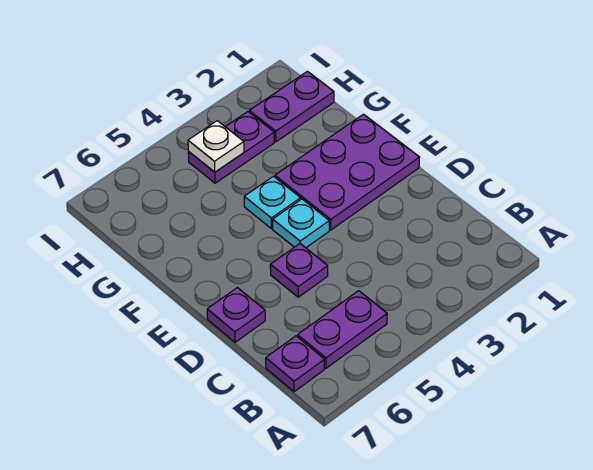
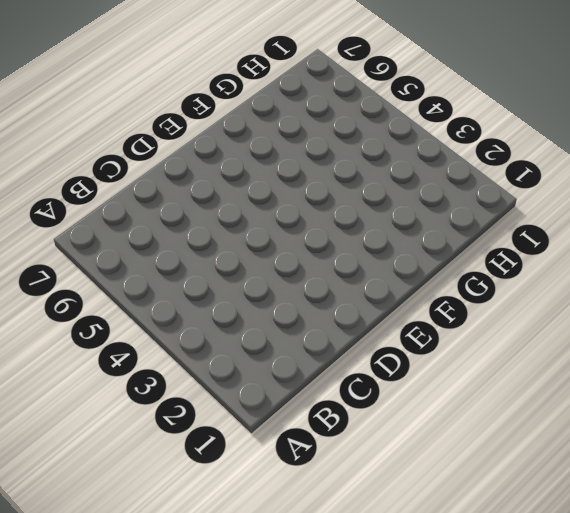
none -> purple plate B5:B6 level 1
none -> purple plate B7 level 1

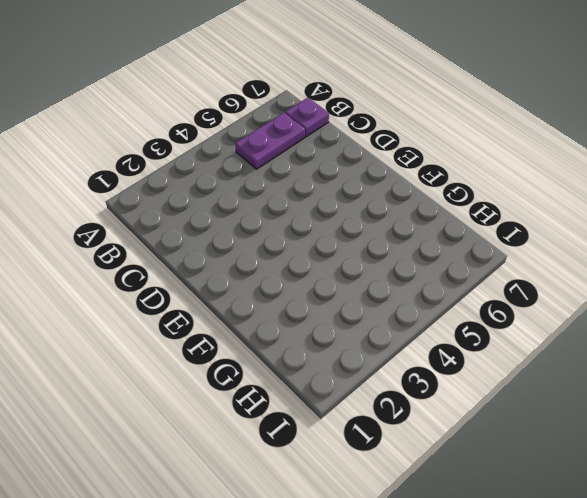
none -> purple plate D5 level 1
none -> purple plate D7 level 1

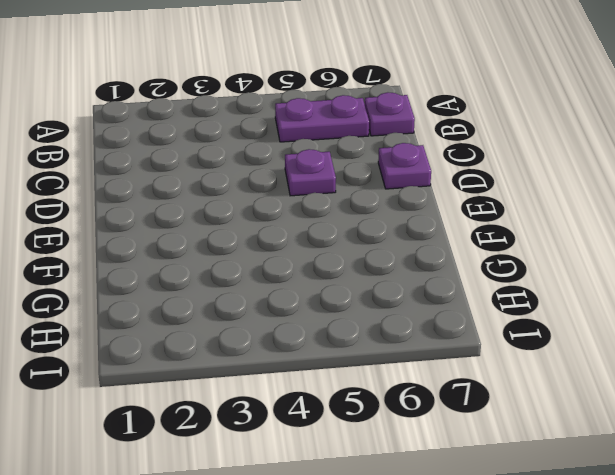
none -> purple plate E1:F3 level 1
none -> cyan plate E4 level 1

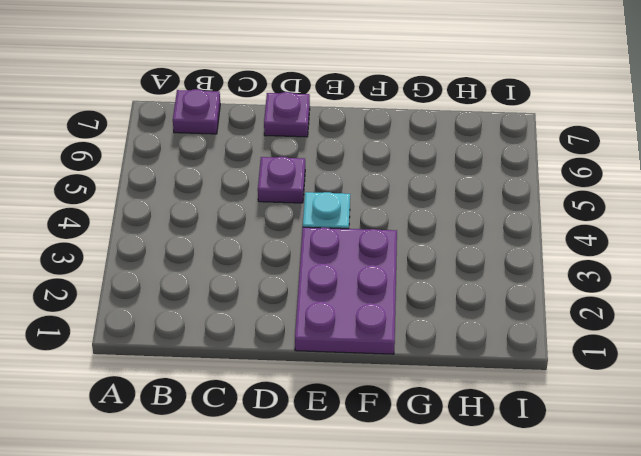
none -> purple plate B5:B6 level 1
none -> cyan plate F4 level 1

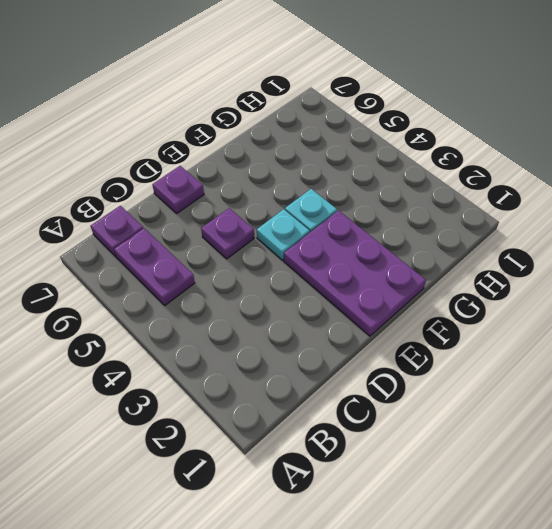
none -> purple plate H1:H2 level 1
none -> purple plate H3:H4 level 1

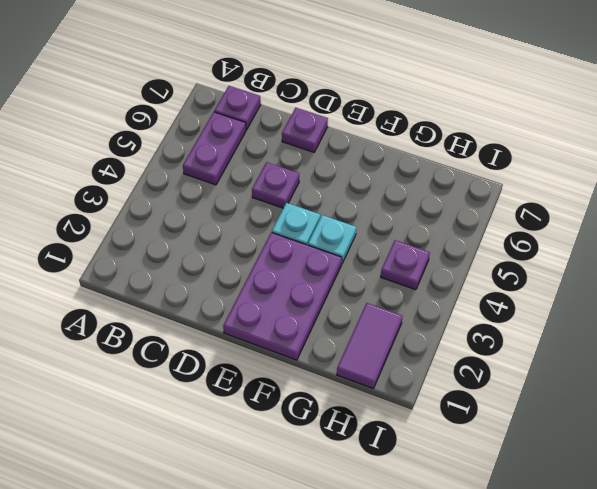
purple tile H1:H2 level 1 -> purple plate H1:H2 level 1
purple plate H4 level 1 -> purple plate H3:H4 level 1
none -> white plate H4 level 2

